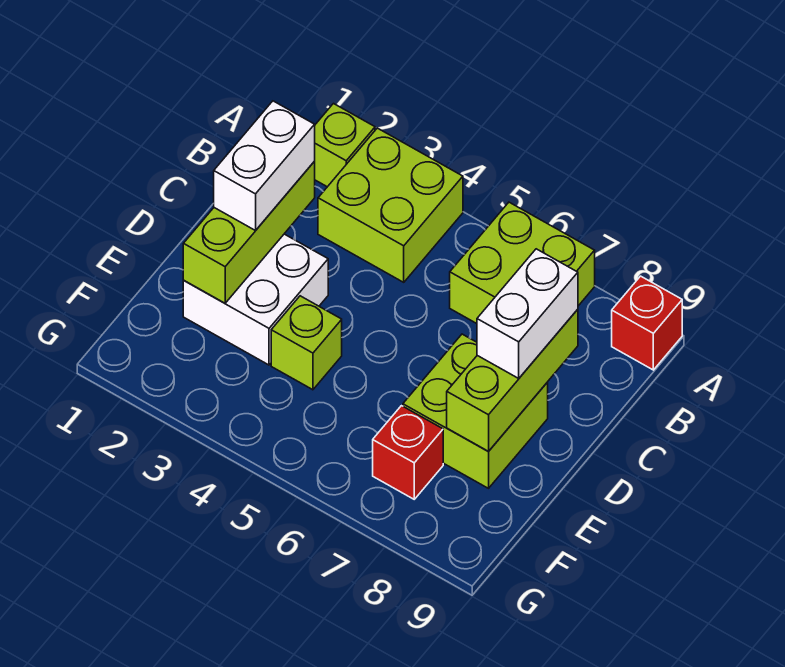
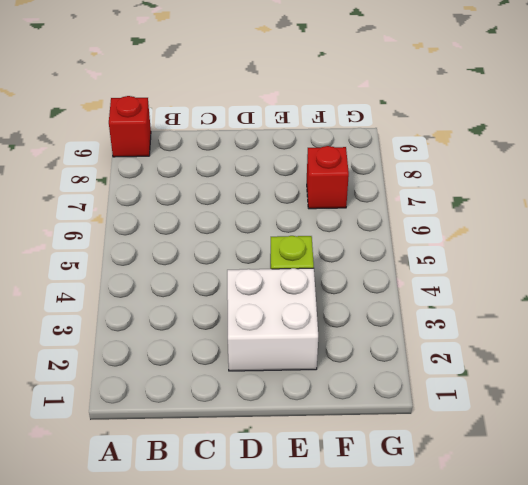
none -> lime brick A2 level 1
none -> lime brick A3:B4 level 1
none -> lime brick A6:B7 level 1

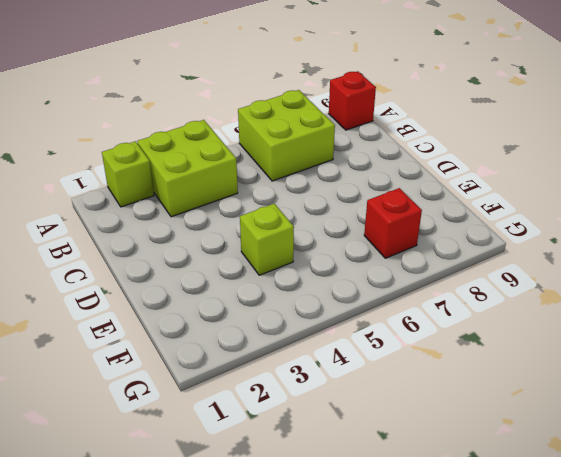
none -> white brick D2:E3 level 1
none -> lime brick D7:E8 level 1
none -> lime brick C2:E2 level 2

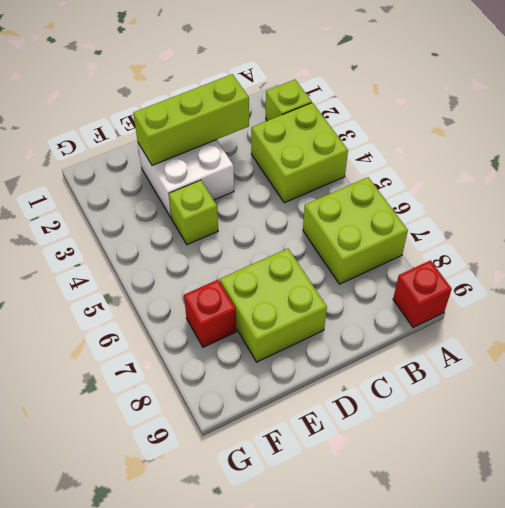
none -> lime brick C8:E8 level 2
none -> white brick C2:D2 level 3
none -> white brick C8:D8 level 3

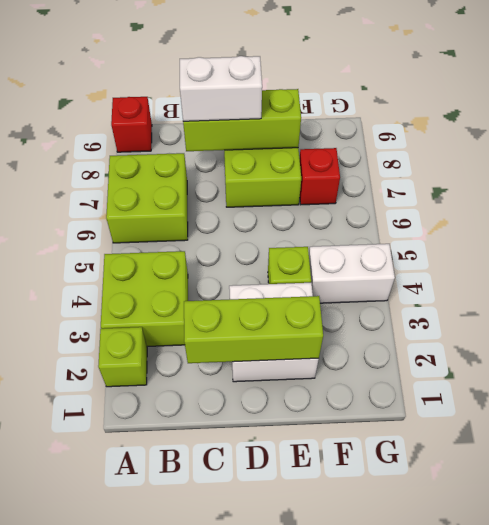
white brick F4:G4 level 1 -> white brick C2:D2 level 3

